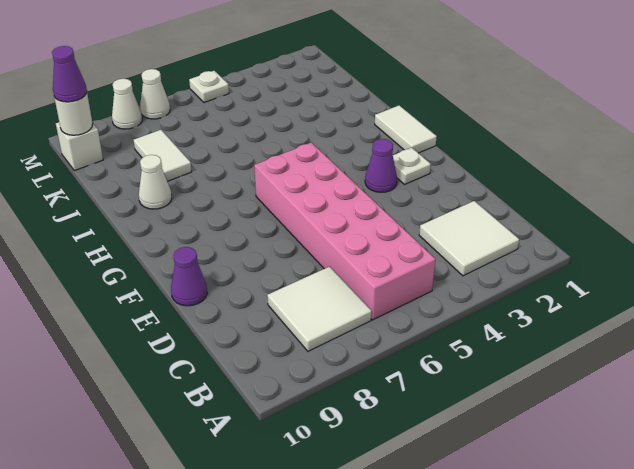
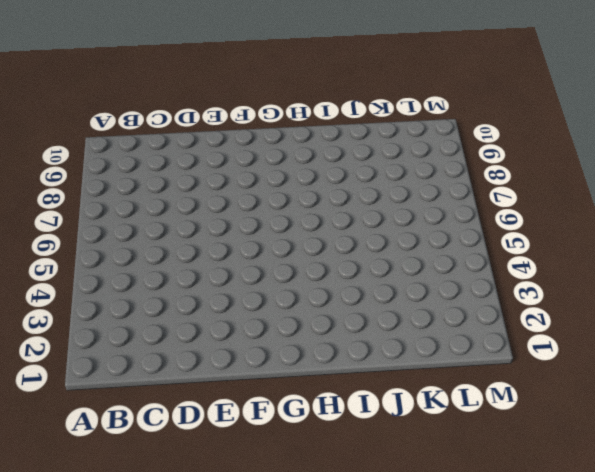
none -> white tile B2:C3 level 1
none -> pink brick B5:G6 level 1
none -> white tile B7:C8 level 1

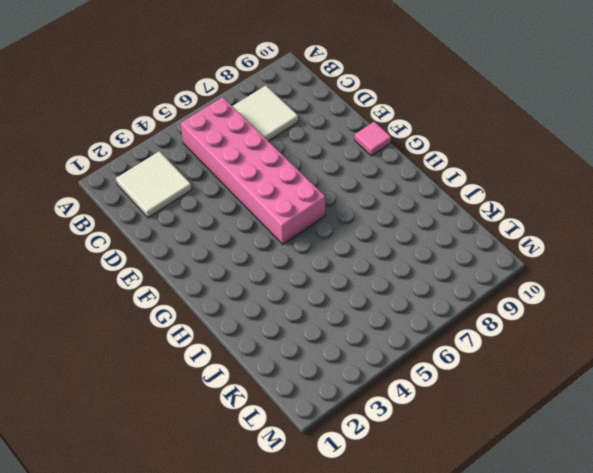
pink tile F10 level 1 -> none
none -> purple cone E10 level 1
none -> white plate F2 level 1
none -> purple cone F3 level 1

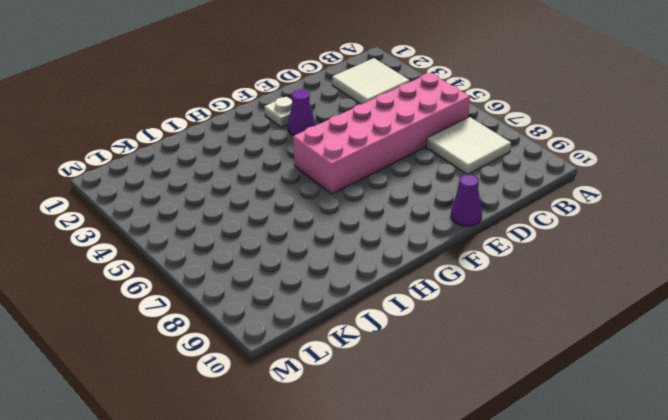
none -> white tile G1:H1 level 1
none -> white cone I9 level 1
none -> white tile J8:K8 level 1

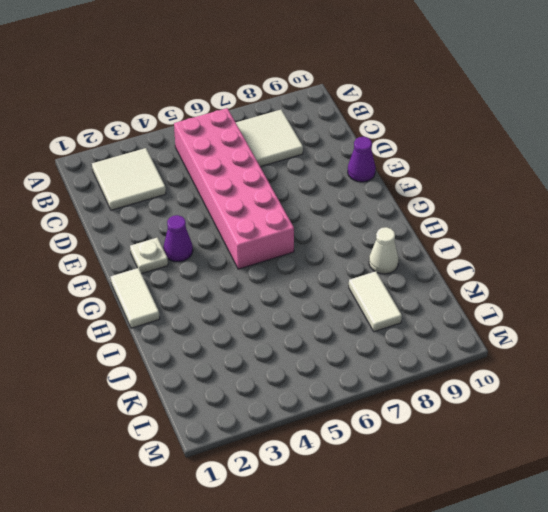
none -> white brick L10 level 1
none -> white plate M5 level 1
none -> white cone M7 level 1

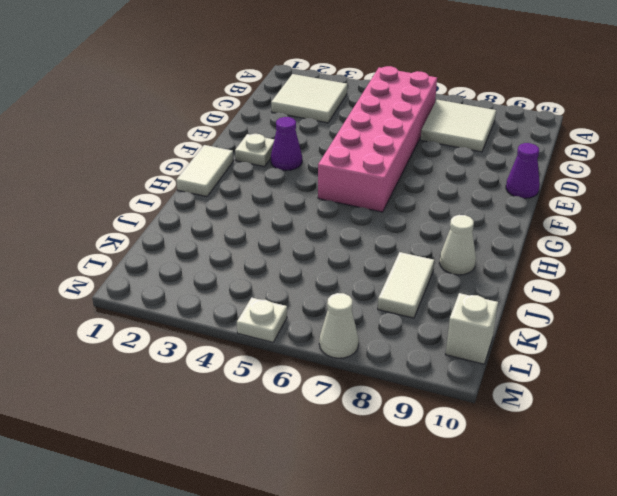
none -> white cone M8 level 1
none -> white round brick L10 level 2
none -> purple cone L10 level 3

